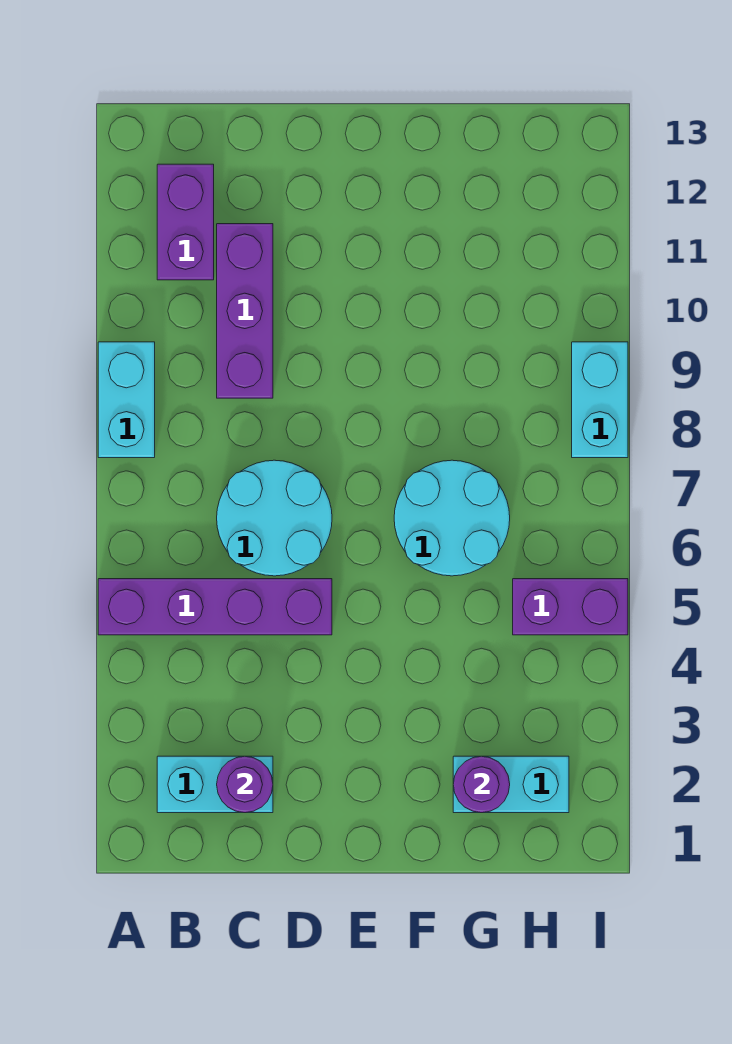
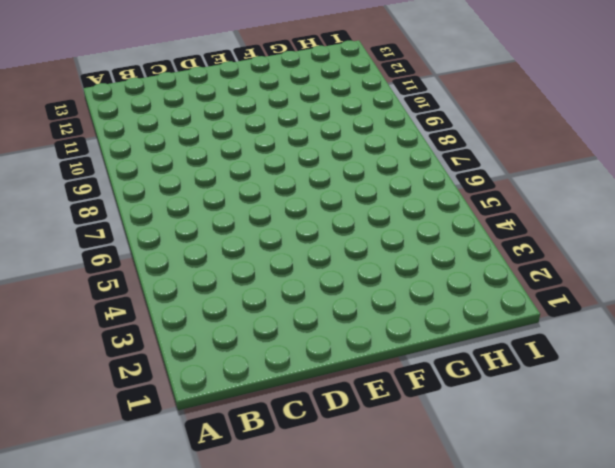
none -> purple brick A5:D5 level 1
none -> cyan brick A8:A9 level 1
none -> cyan brick B2:C2 level 1

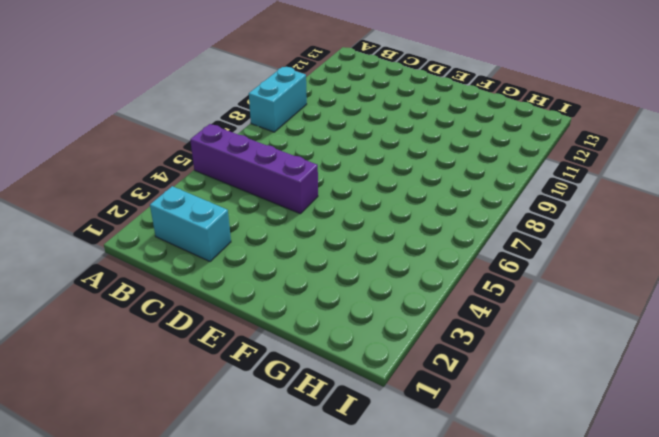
none -> purple brick B11:B12 level 1
none -> cyan round brick C6:D7 level 1
none -> purple brick C9:C11 level 1

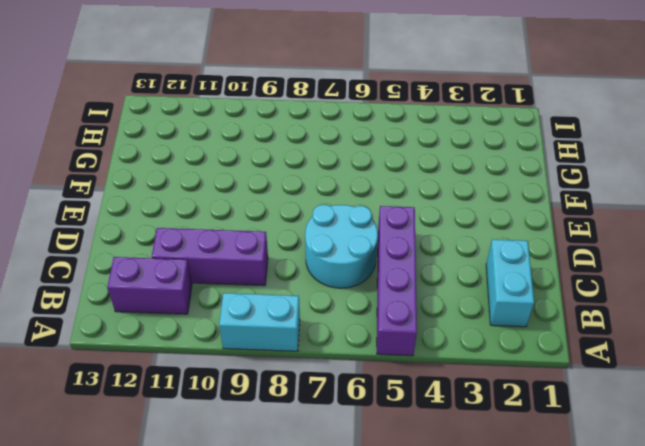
none -> cyan round brick F6:G7 level 1
none -> cyan brick G2:H2 level 1
none -> purple brick H5:I5 level 1

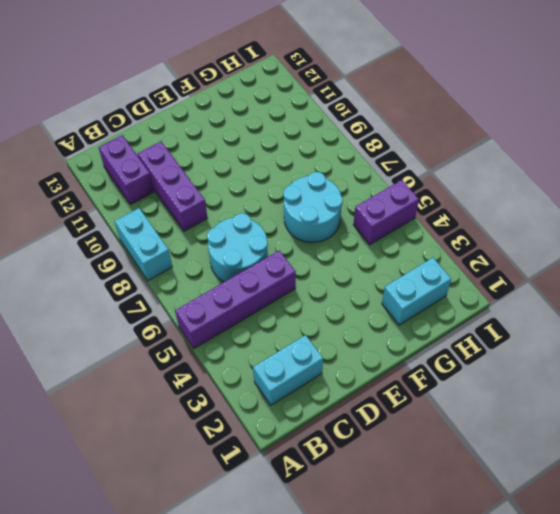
none -> cyan brick I8:I9 level 1
none -> purple round brick C2 level 2
none -> purple round brick G2 level 2

